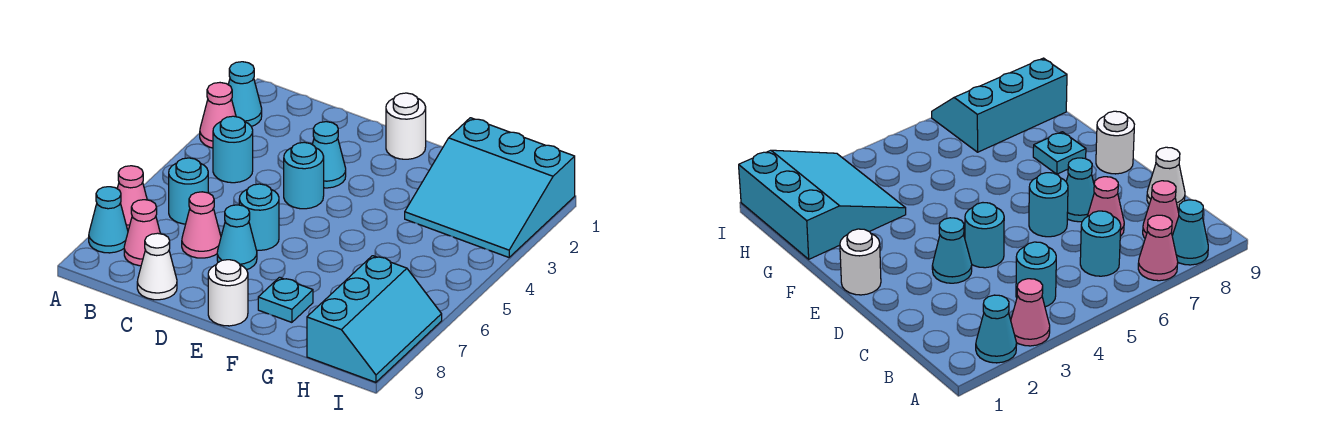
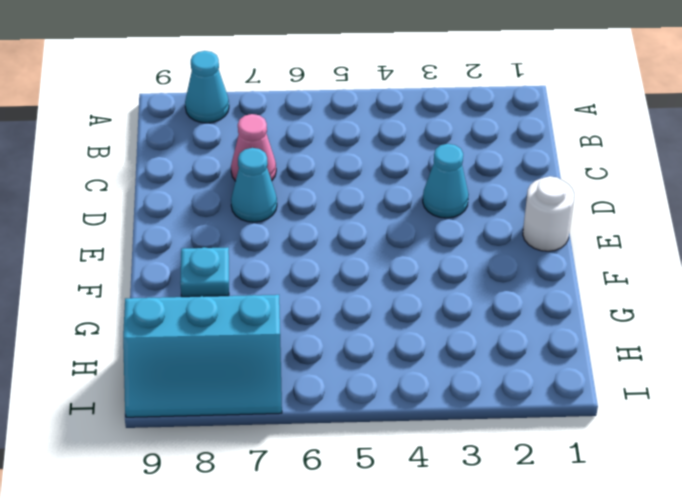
none -> cyan cone A2 level 1
none -> pink cone A3 level 1
none -> pink cone A7 level 1

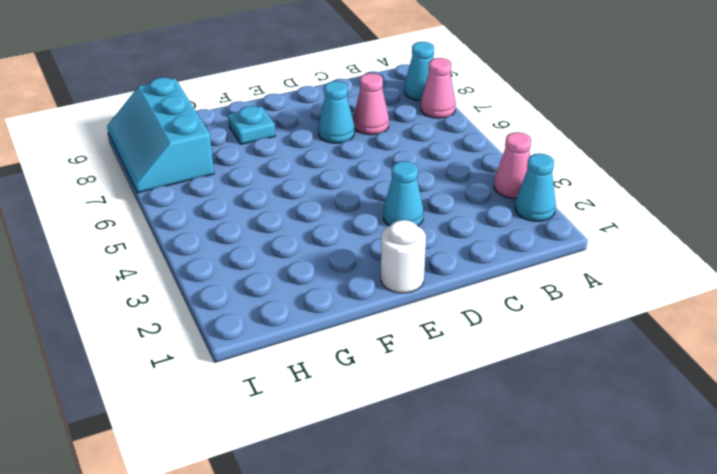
none -> cyan round brick B4 level 1
none -> cyan round brick B6 level 1
none -> pink cone B8 level 1

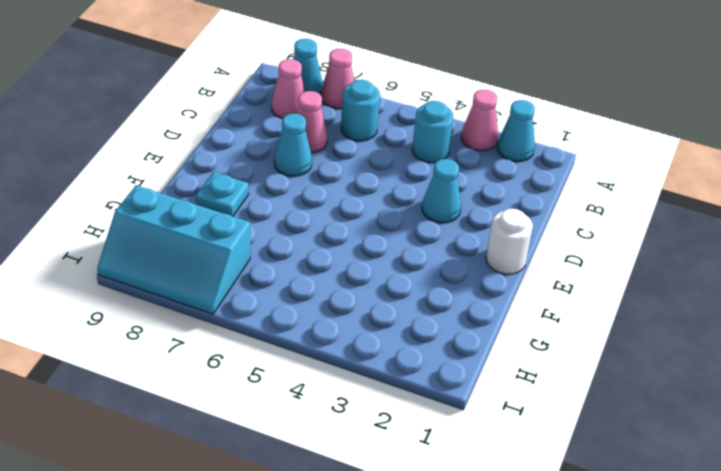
none -> white cone C9 level 1
none -> cyan round brick D4 level 1
none -> cyan round brick D6 level 1

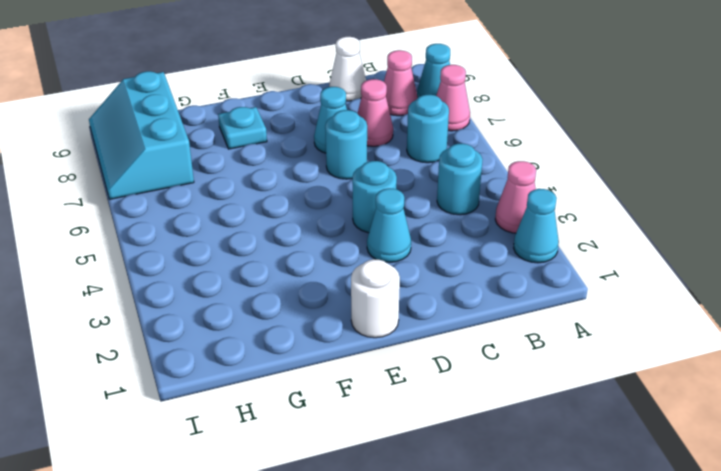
none -> white round brick E9 level 1
none -> cyan slope G1:I3 level 1 top 1

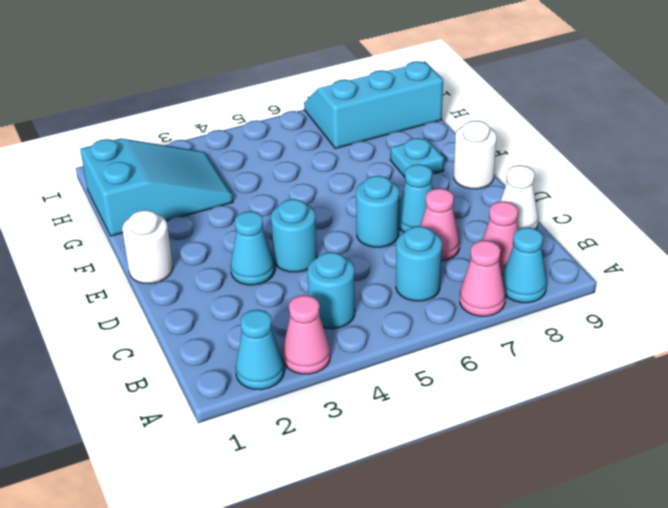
cyan slope G1:H3 level 1 top 1 -> cyan slope G1:I3 level 1 top 1

